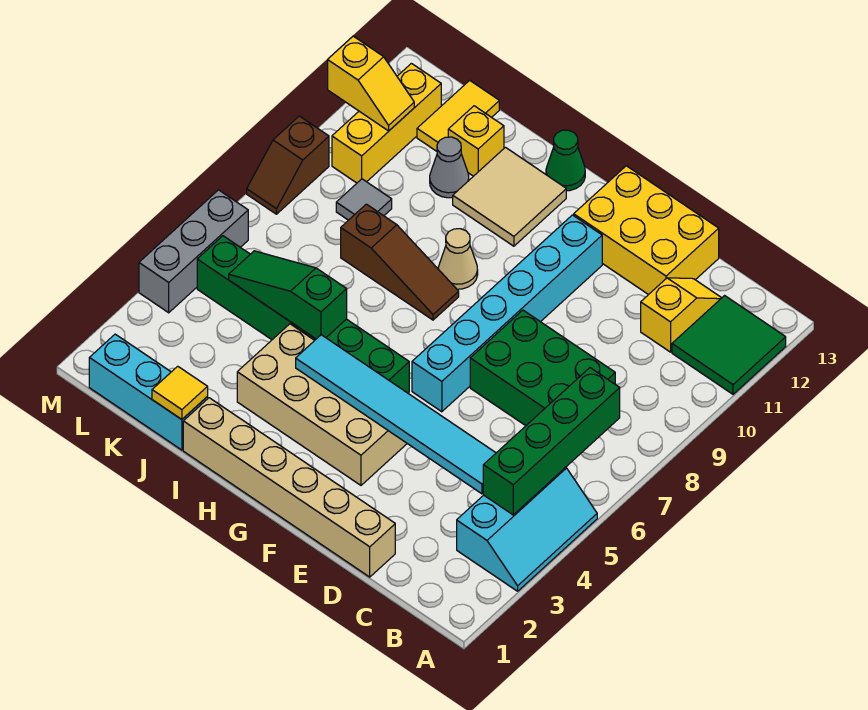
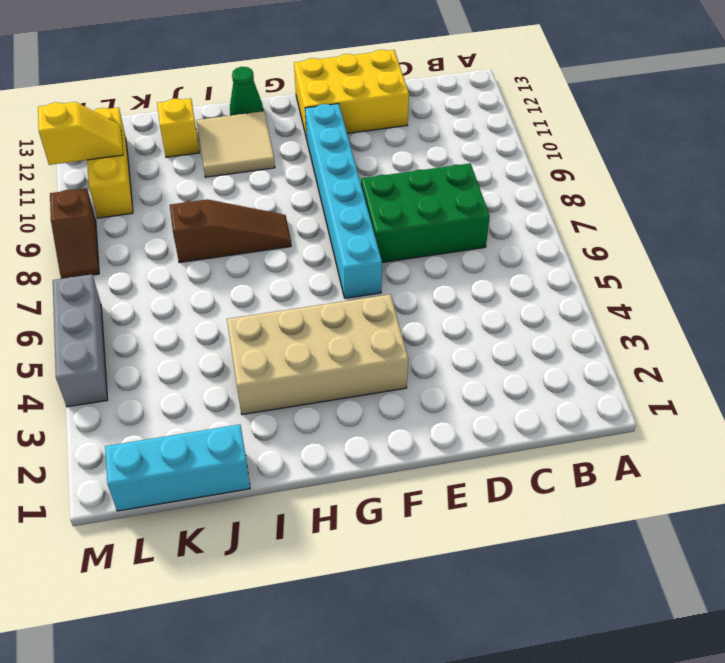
none -> cyan slope A3:B5 level 1 top B
none -> green tile A11:B12 level 1
none -> yellow slope C11:C12 level 1 top 11

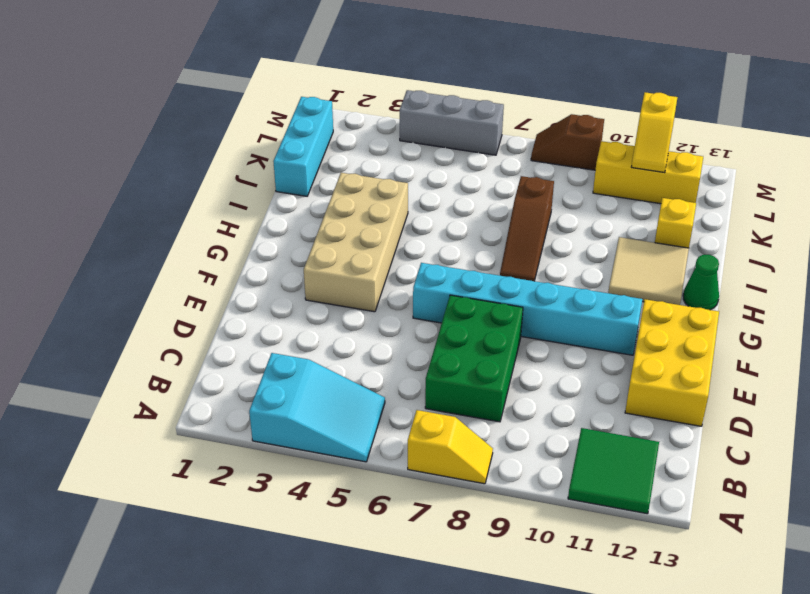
cyan slope A3:B5 level 1 top 3 -> cyan slope A3:B5 level 1 top B
yellow slope A7:A8 level 1 top 7 -> yellow slope C11:C12 level 1 top 11
none -> tan brick D1:I1 level 1
none -> green brick G5:L5 level 1
none -> tan cone H9 level 1

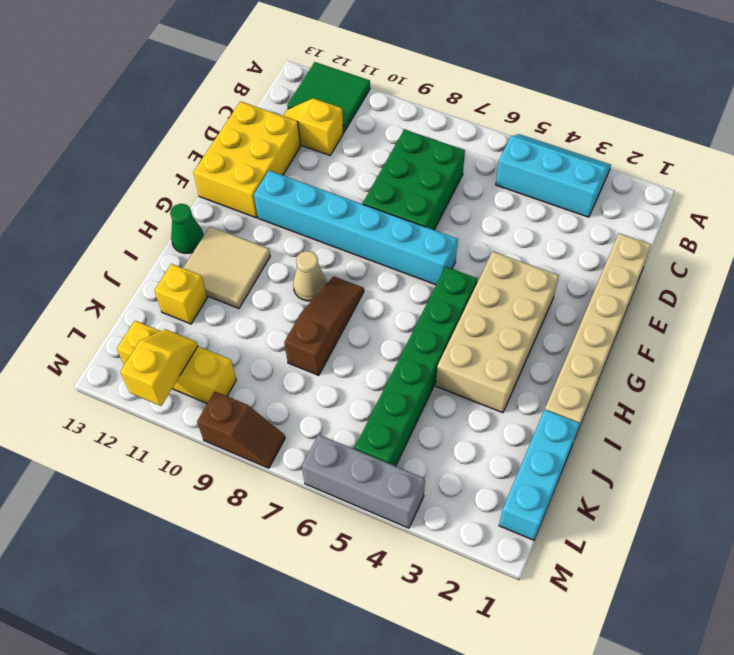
none -> grey cone J11 level 1
none -> grey tile K9 level 1
none -> yellow tile K12:K13 level 1

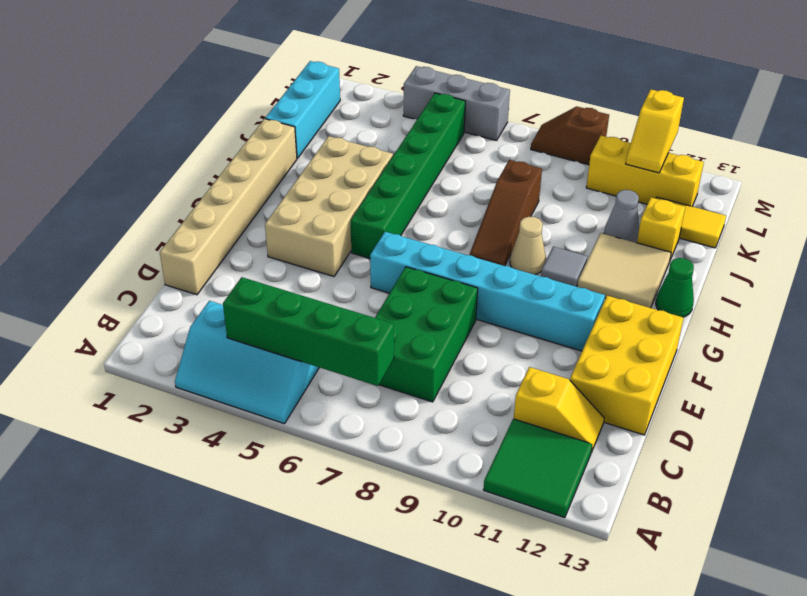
grey tile H10 level 1 -> grey tile K9 level 1
none -> cyan tile C4:H4 level 2
none -> green slope I5:K5 level 2 top I
none -> yellow tile J1 level 2

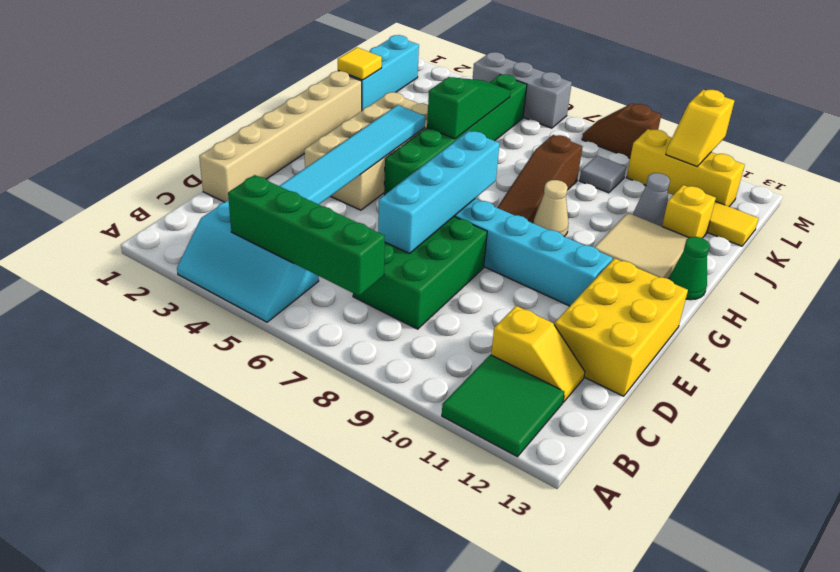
cyan brick D7:G7 level 2 -> none

